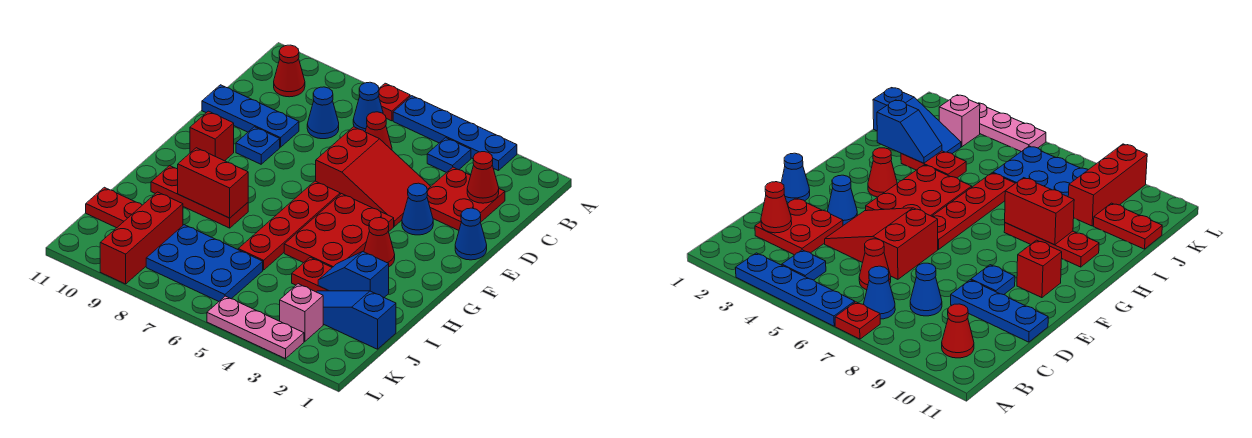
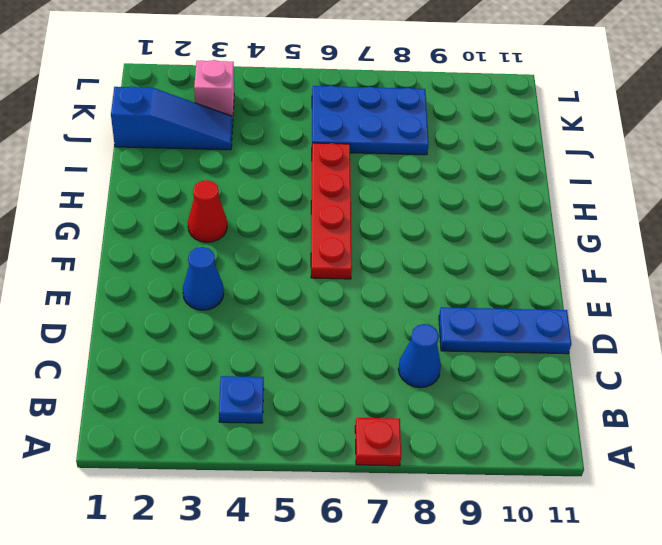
none -> blue plate A3:A6 level 1
none -> blue cone B7 level 1
none -> red cone B10 level 1

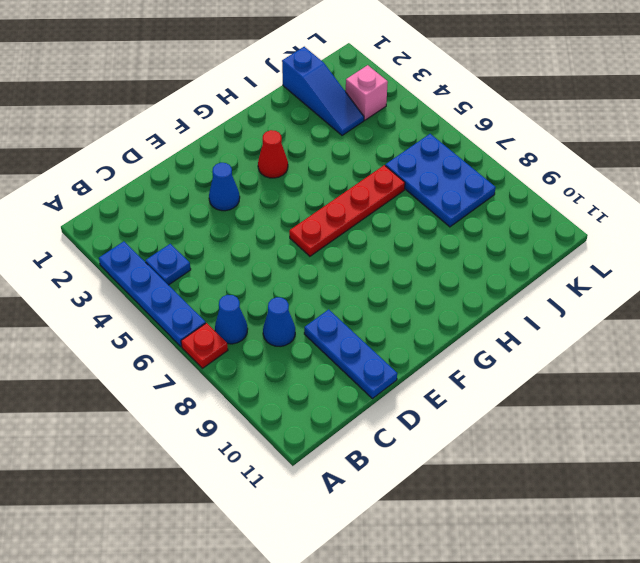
none -> red cone B10 level 1
none -> red plate C2:D3 level 1
none -> red cone C6 level 1

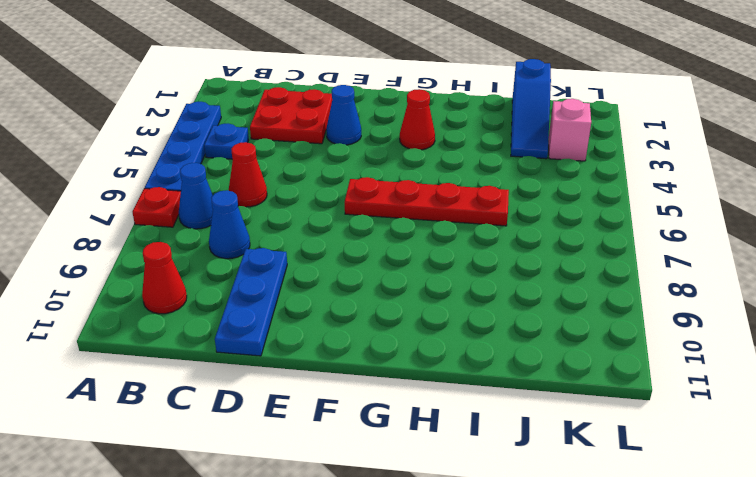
none -> red slope D4:E6 level 1 top 6
none -> blue cone E1 level 1
none -> blue plate E9 level 1

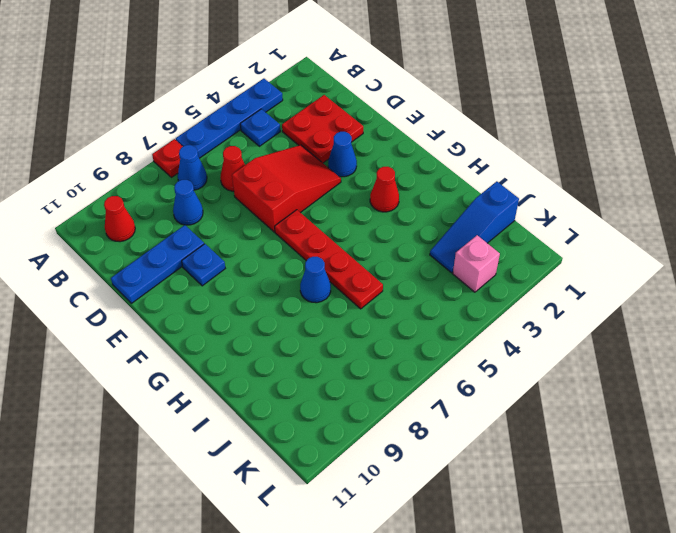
blue cone H7 level 1 -> blue cone E1 level 1
none -> red plate F4:H5 level 1
none -> red brick F10 level 1
none -> red plate H8:H10 level 1

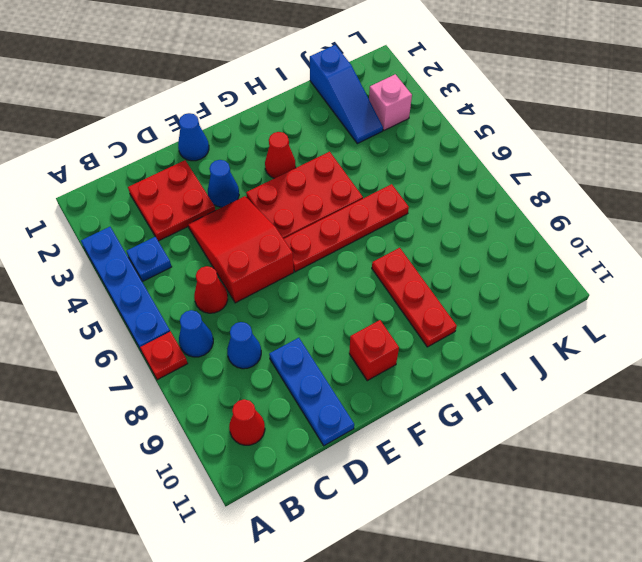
none -> blue plate E9 level 1
none -> red plate I3:I4 level 1
none -> blue plate J6:K8 level 1

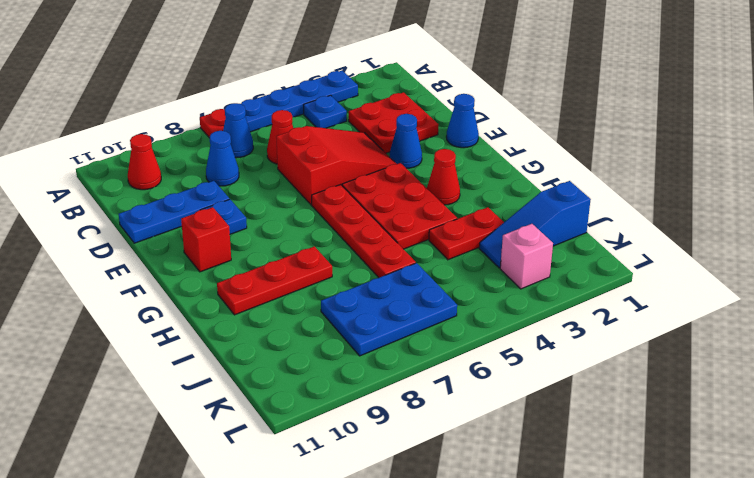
none -> red brick J9:L9 level 1
none -> red plate J10:J11 level 1
none -> pink plate L3:L5 level 1

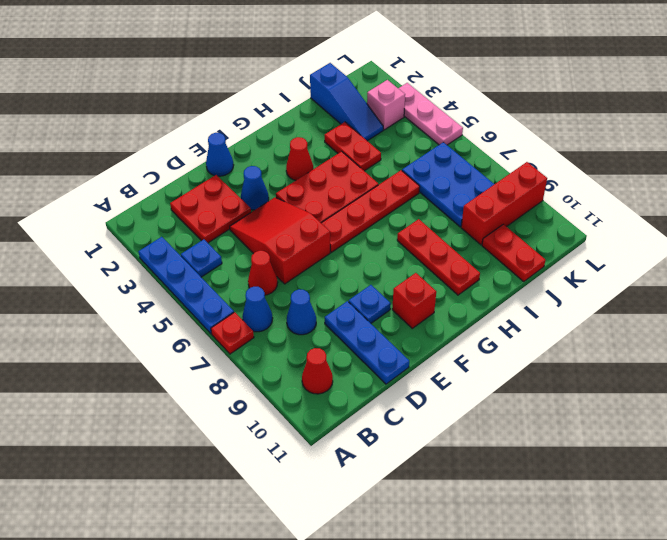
none -> red cone C2 level 2
none -> red brick H8:H9 level 2
none -> blue slope I2:I3 level 2 top 2

